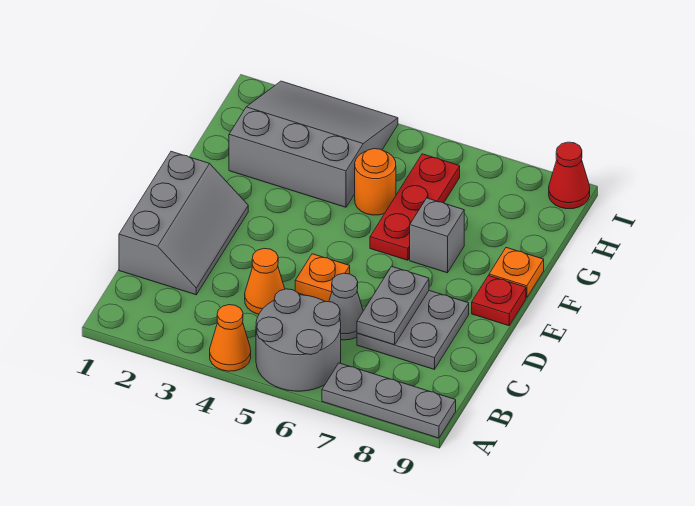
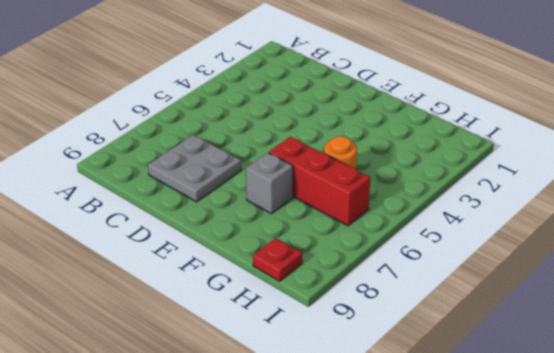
red brick F6:H6 level 1 -> red plate F6:H6 level 1
red plate H9 level 1 -> red plate E9 level 1
none -> orange cone A4 level 1
none -> grey round brick A5:B6 level 1
none -> grey plate A7:A9 level 1

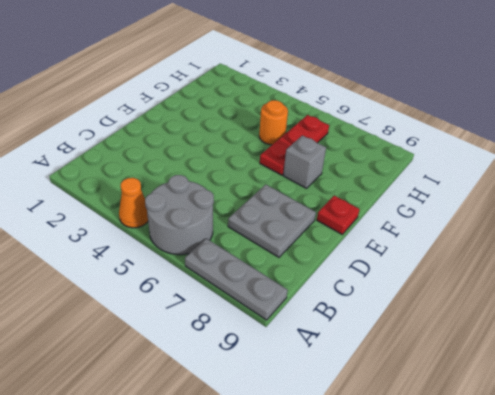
none -> grey slope C1:E2 level 1 top 1
none -> orange cone C4 level 1
none -> grey cone C6 level 1

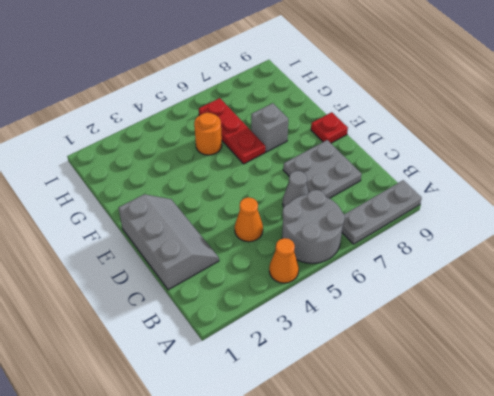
none -> orange plate D5 level 1
none -> orange plate F9 level 1
none -> grey slope G2:I4 level 1 top G

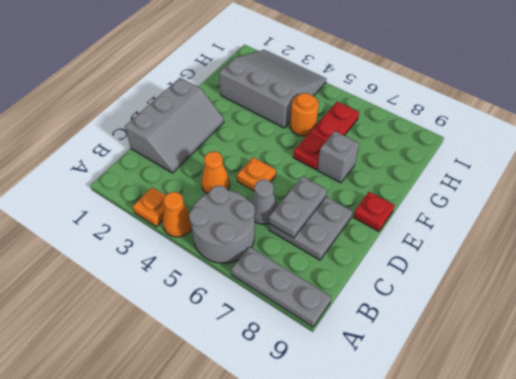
orange plate A3 level 1 -> orange plate F9 level 1
none -> red cone I9 level 1

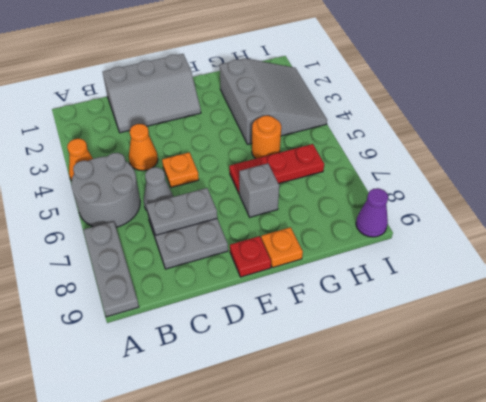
purple cone I9 level 1 -> red cone I9 level 1

